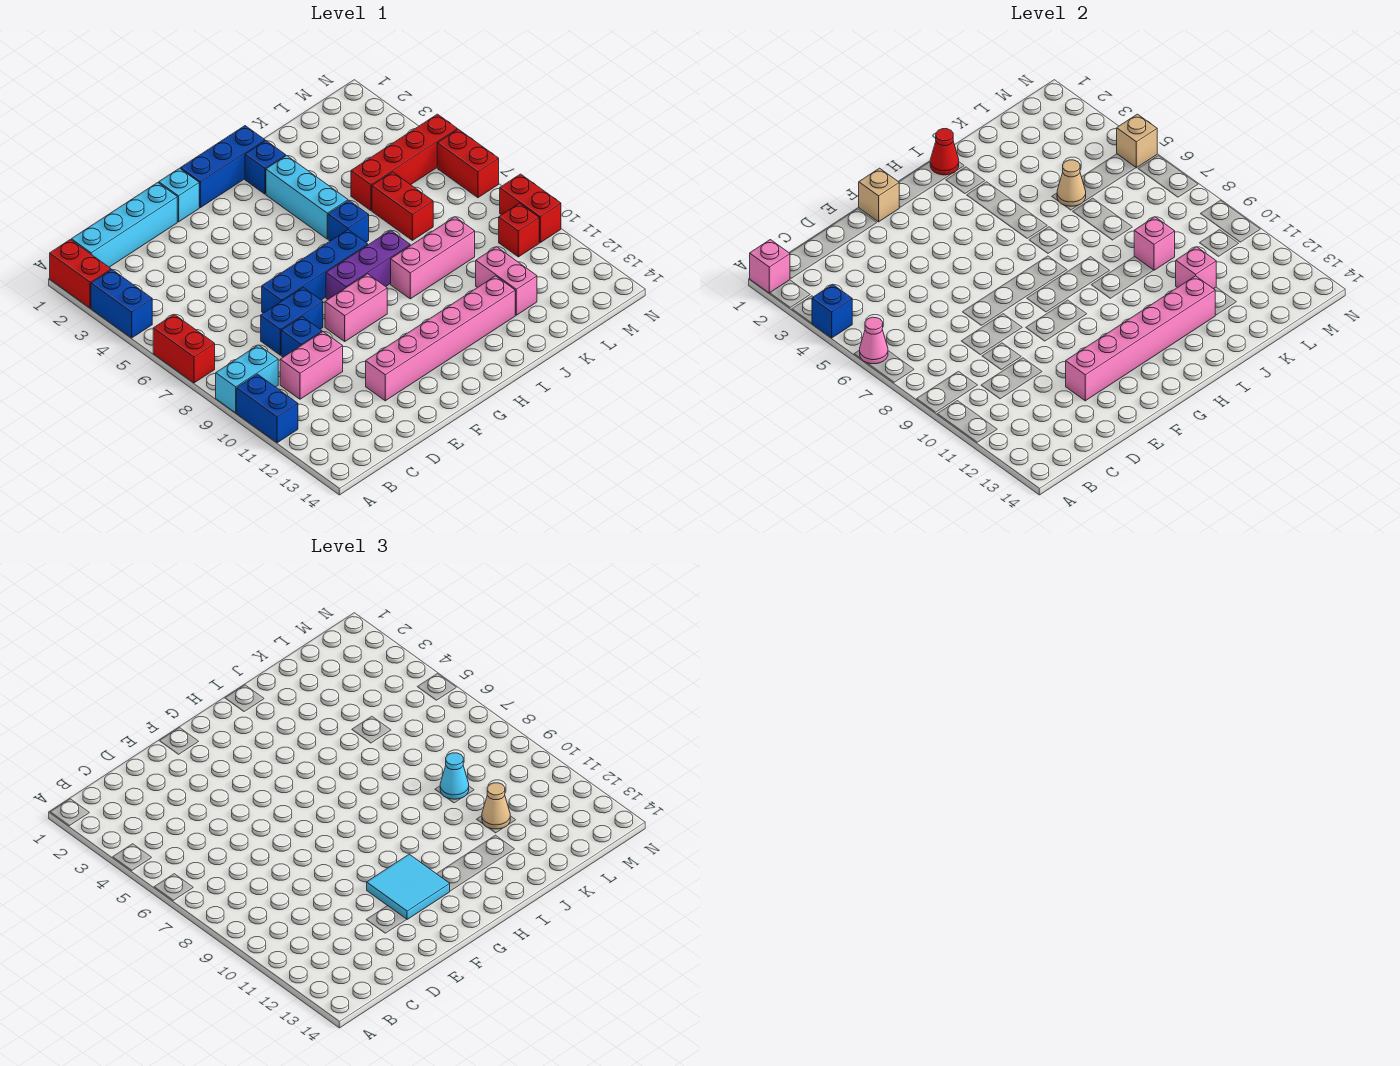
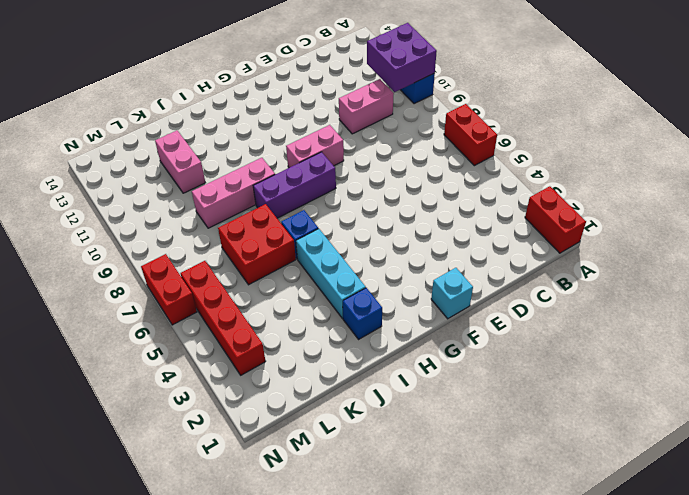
purple brick A10:B11 level 2 -> none
red brick J6:K7 level 1 -> red brick K6:K7 level 1
red brick M3:M6 level 1 -> red brick K5:N5 level 1
none -> blue brick A3:A4 level 1
none -> cyan brick A9:B9 level 1
none -> cyan brick B1:E1 level 1
none -> blue brick D8:E8 level 1

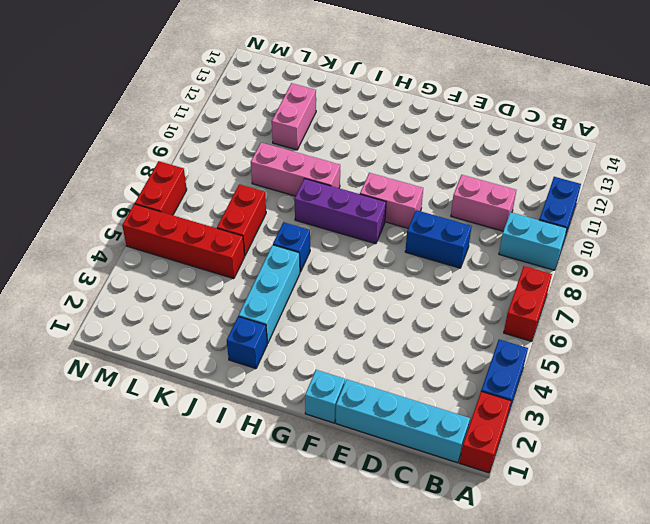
none -> blue brick D9 level 1
none -> blue brick E7:H7 level 1
none -> pink brick E12:J12 level 1
none -> blue brick G1:I1 level 1

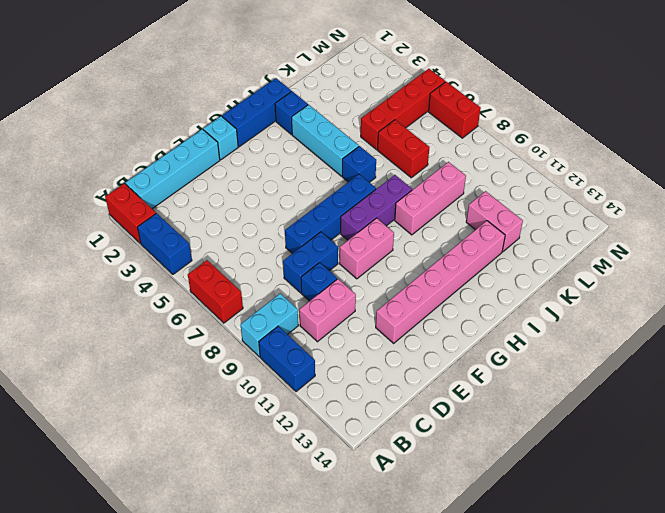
none -> red brick M10 level 1
none -> red brick N9:N10 level 1
none -> pink brick A1 level 2
none -> blue brick A4 level 2

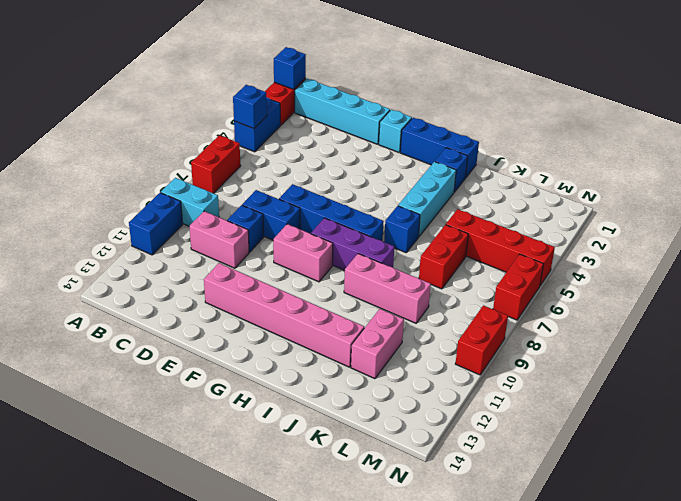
blue brick A1 level 2 -> pink brick A1 level 2
none -> red brick M10 level 1
none -> pink cone A6 level 2
none -> pink brick E12:J12 level 2
none -> tan brick F1 level 2

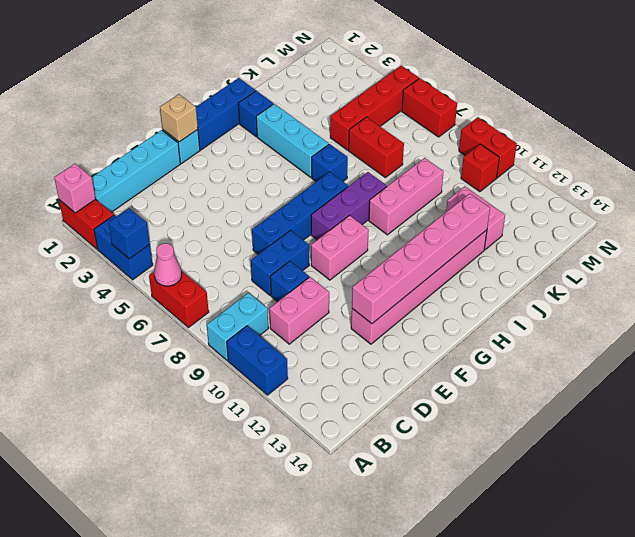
none -> red cone I1 level 2
none -> tan cone K5 level 2
none -> pink brick K9 level 2
none -> pink brick K11 level 2

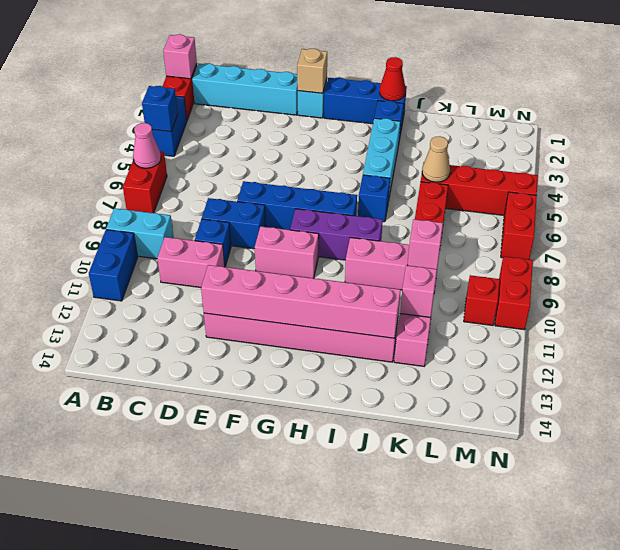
none -> tan brick N5 level 2
none -> cyan tile F11:G12 level 3
none -> cyan cone K9 level 3
none -> tan cone K11 level 3

